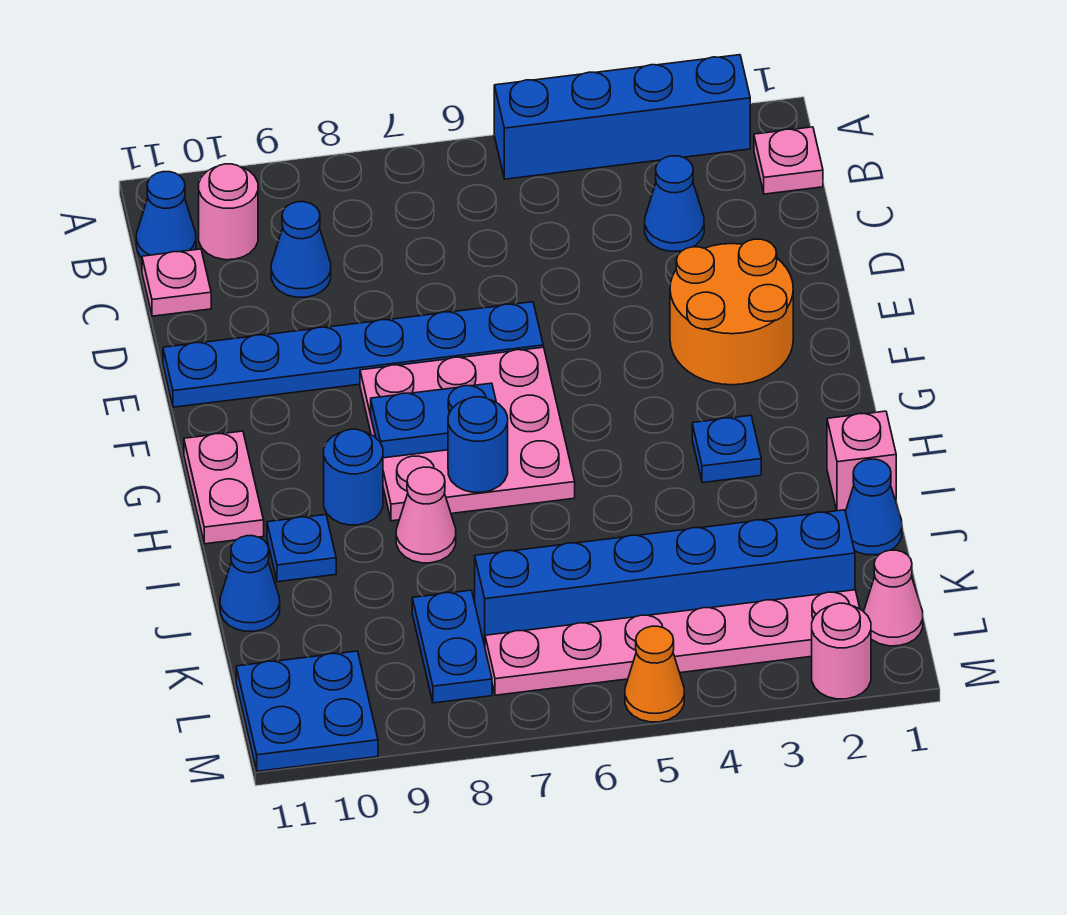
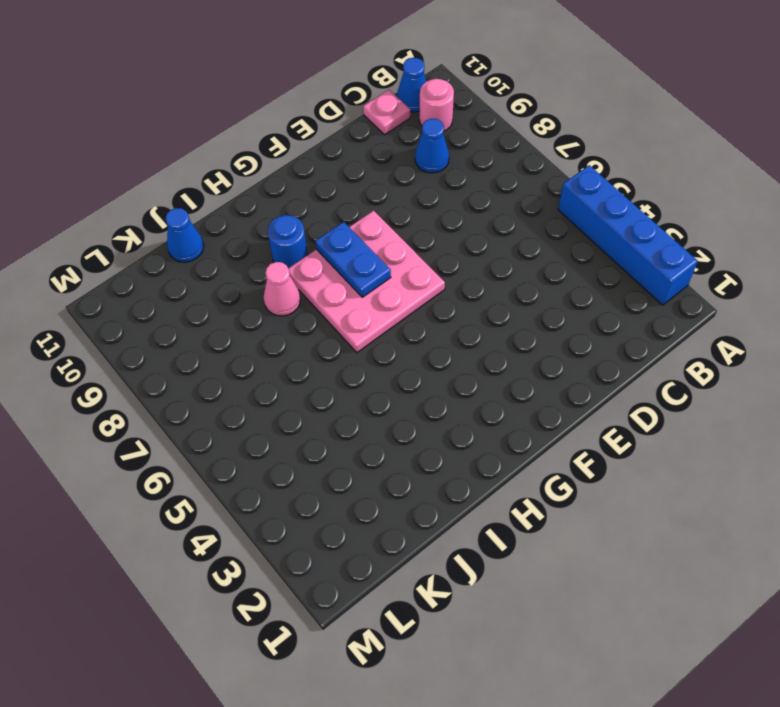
none -> pink plate B1 level 1
none -> blue cone C3 level 1
none -> orange round brick E2:F3 level 1

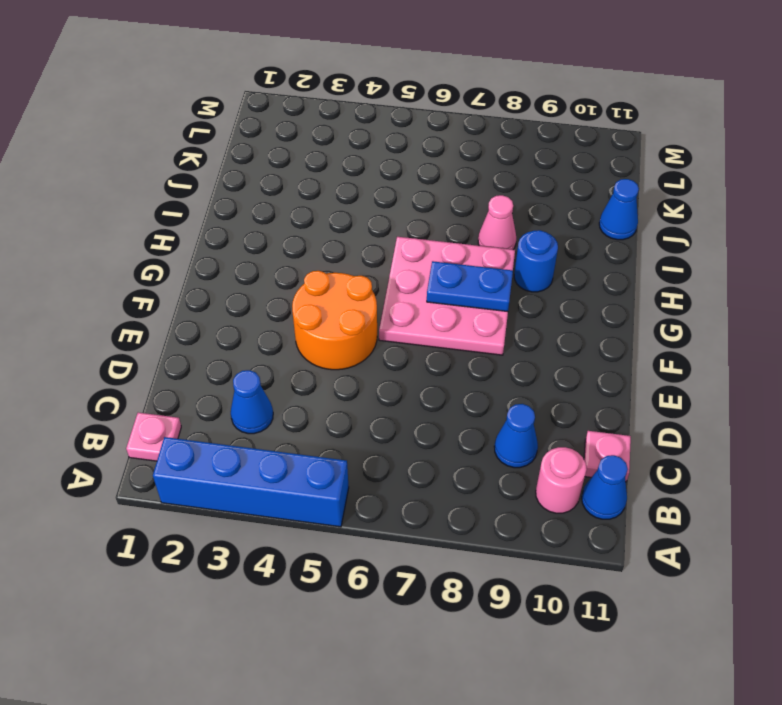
orange round brick E4:F5 level 1 -> orange round brick E2:F3 level 1
none -> blue plate E6:E11 level 1
none -> pink plate G11:H11 level 1
none -> blue plate H3 level 1

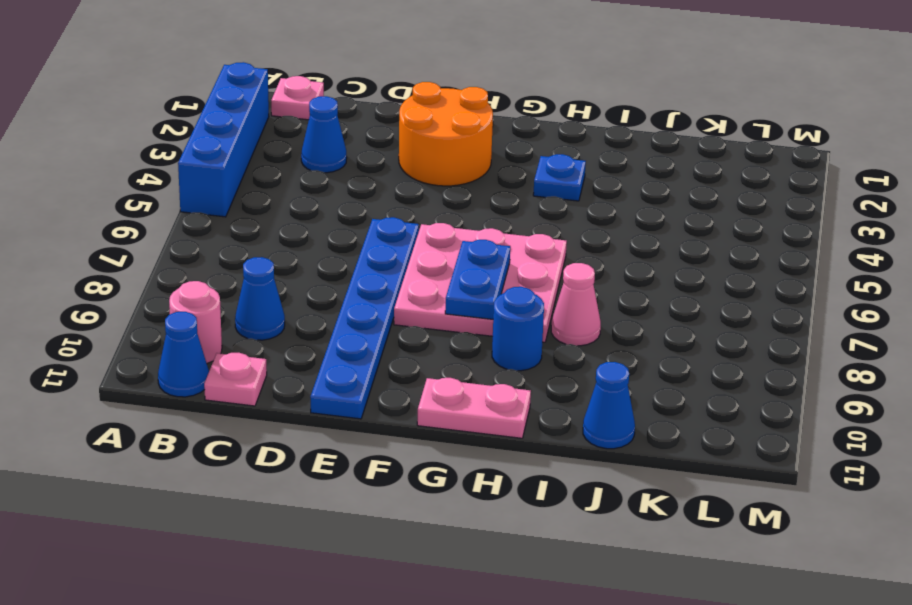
none -> pink brick I1 level 1
none -> blue plate I10 level 1
none -> blue cone J1 level 1

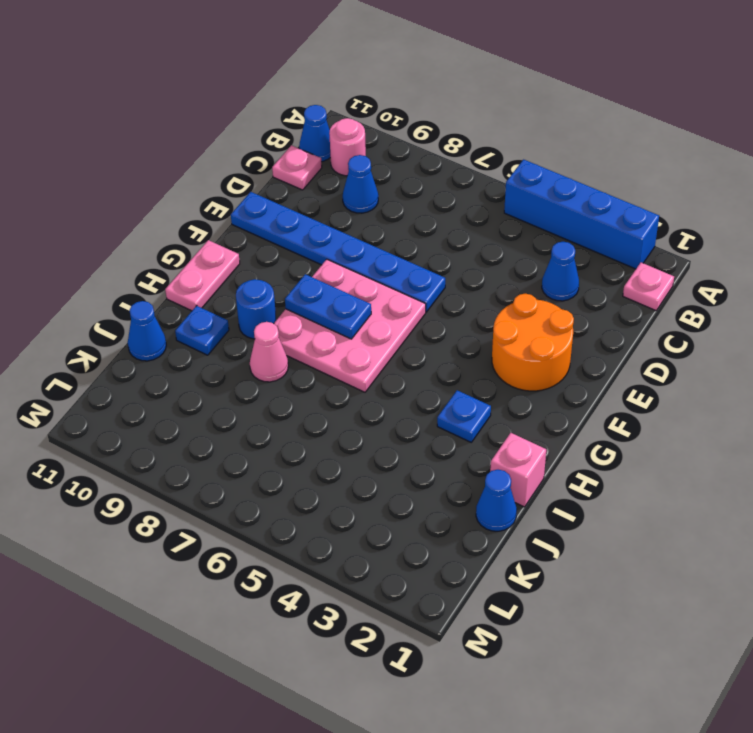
none -> blue brick K2:K7 level 1
none -> blue plate K8:L8 level 1
none -> pink cone L1 level 1

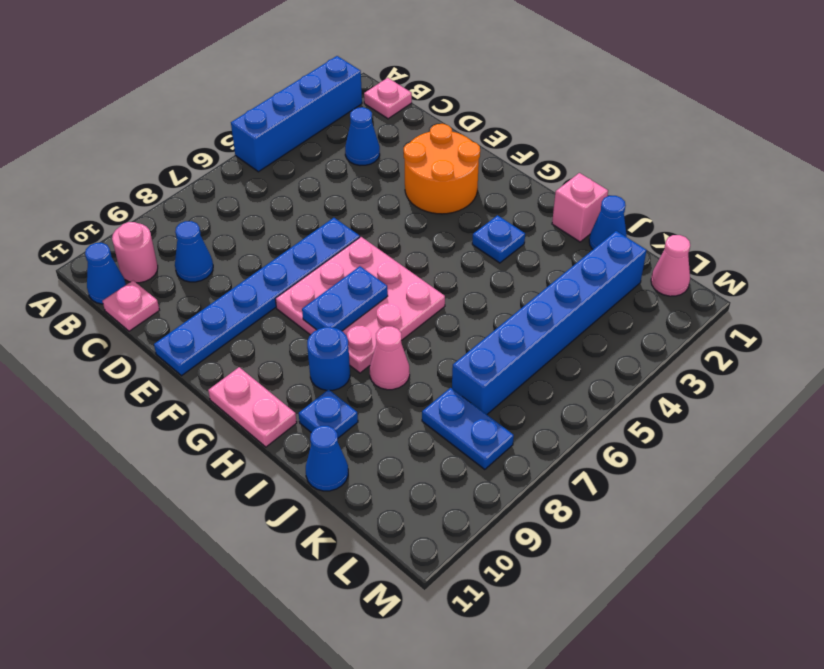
none -> pink plate L2:L7 level 1
none -> blue plate L10:M11 level 1
none -> pink round brick M2 level 1

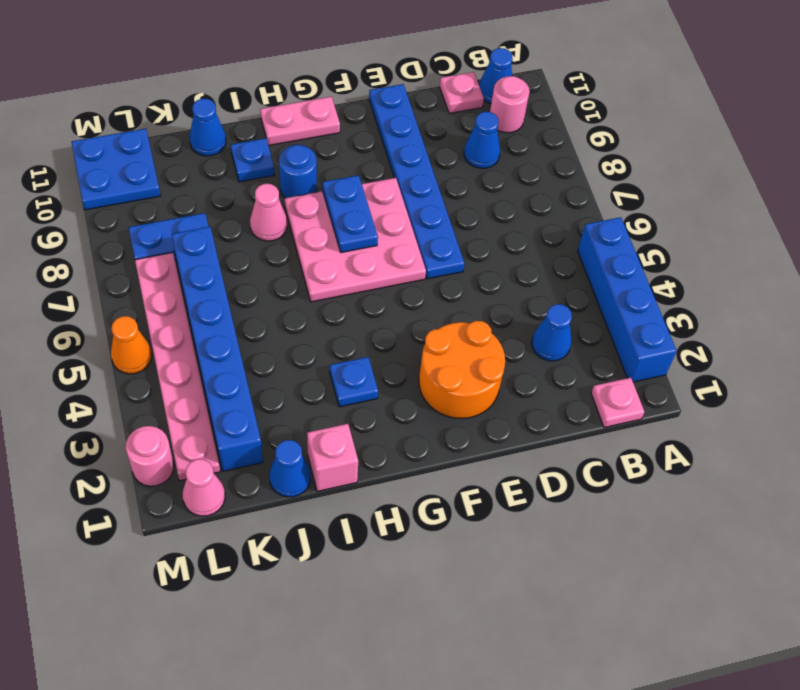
none -> blue round brick H7 level 2

